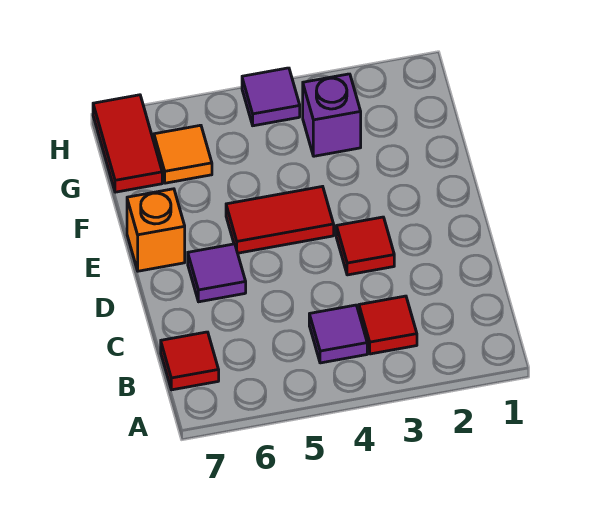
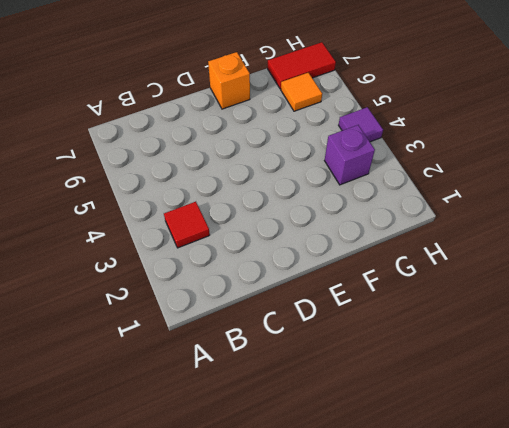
none -> purple tile B4 level 1
none -> red tile B7 level 1

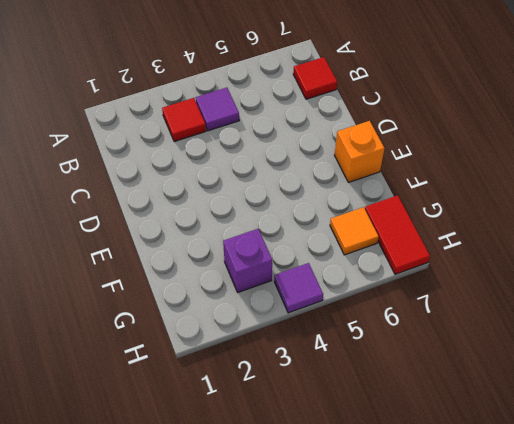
none -> red tile D3 level 1
none -> purple tile D6 level 1

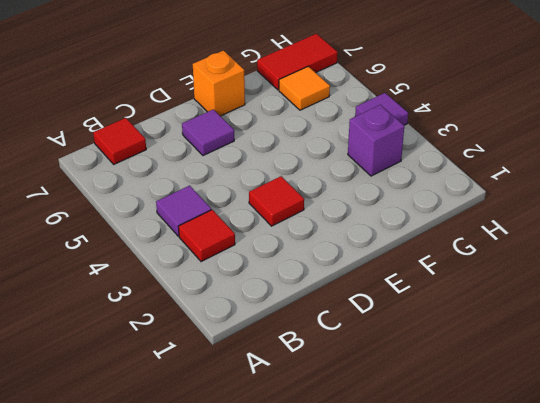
none -> red tile E4:E5 level 1

